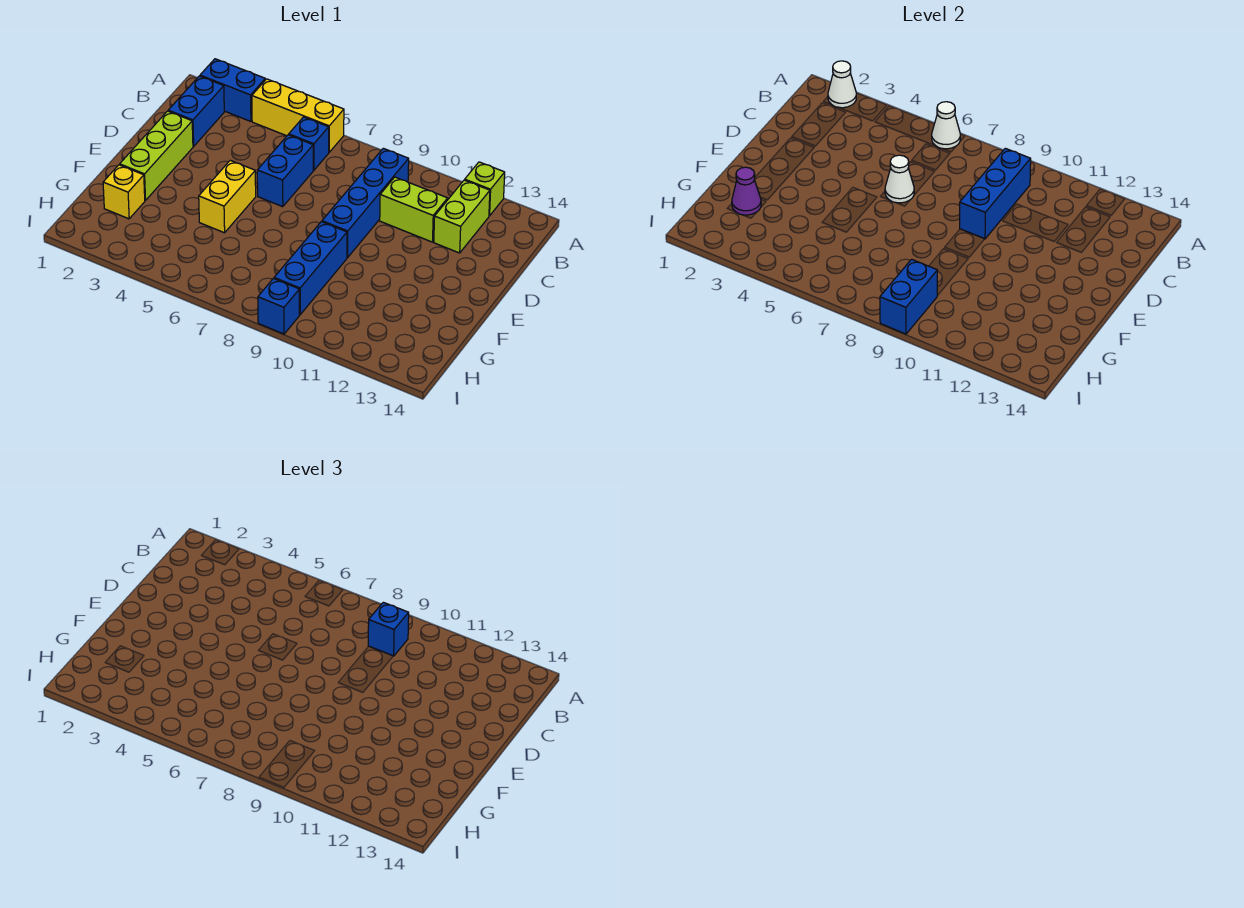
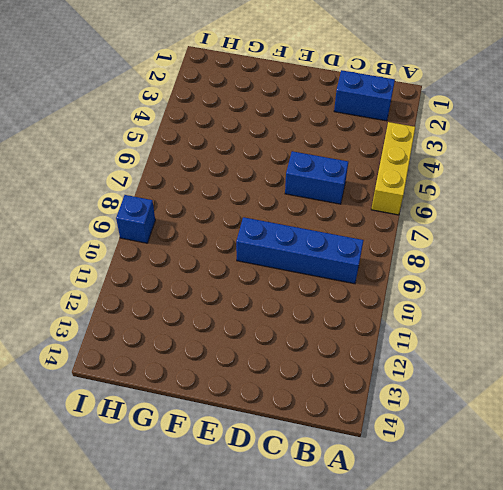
none -> blue brick A2:A3 level 1
none -> lime brick A12 level 1
none -> blue brick B6 level 1

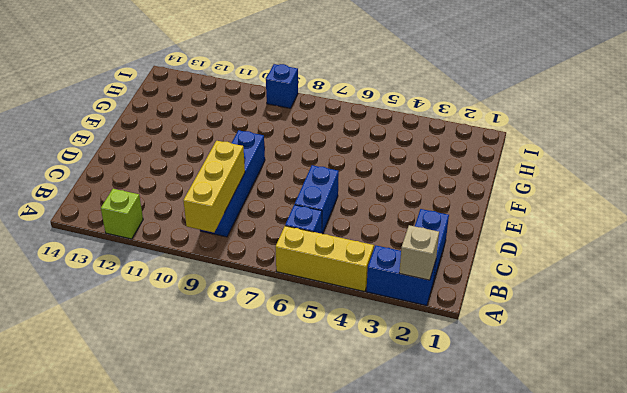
tan brick A2 level 2 -> white cone A2 level 2
yellow brick A9:C9 level 2 -> blue brick B9:D9 level 2
none -> lime brick B12:C12 level 1
none -> lime brick C10:C11 level 1
none -> lime brick D2:F2 level 1

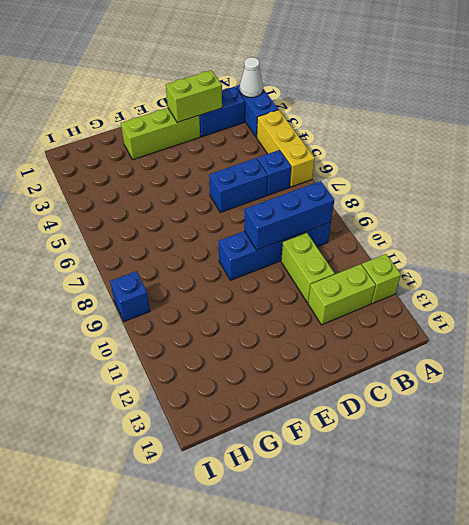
lime brick C2:D2 level 2 -> none
none -> yellow brick E5:F5 level 1
none -> blue brick F9:H9 level 1
none -> yellow brick G2 level 1

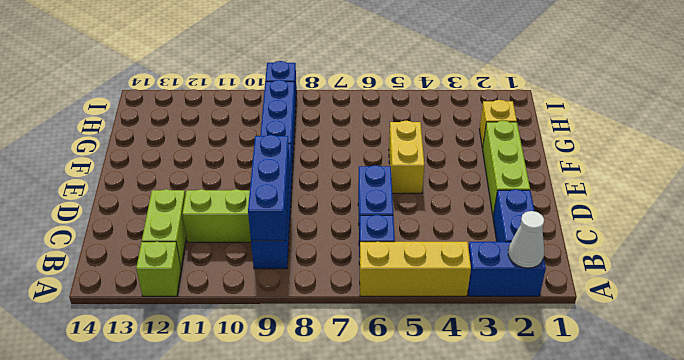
none -> white cone A6 level 2
none -> white cone D6 level 2
none -> purple cone G2 level 2

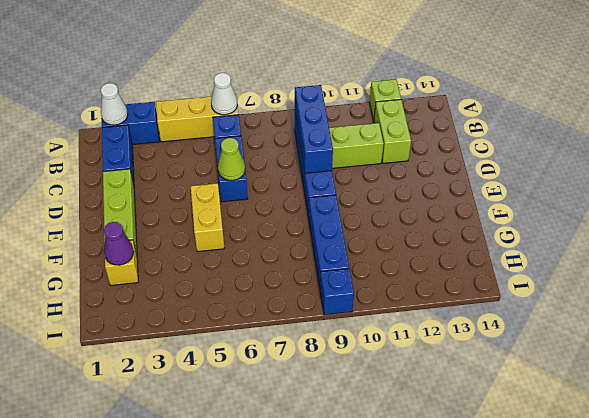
lime cone D6 level 2 -> white cone D6 level 2
none -> blue brick H9:I9 level 2
none -> blue brick B9 level 3

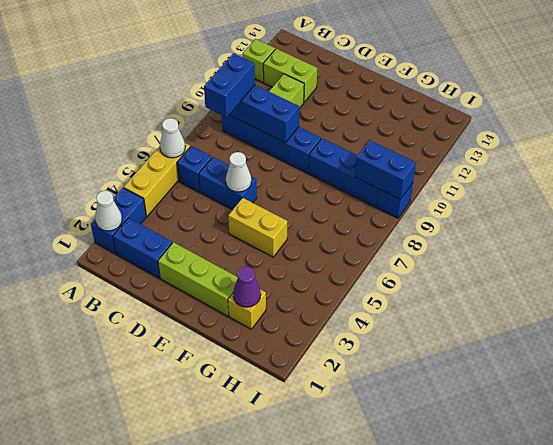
blue brick B8:B9 level 3 -> blue brick B9 level 3

